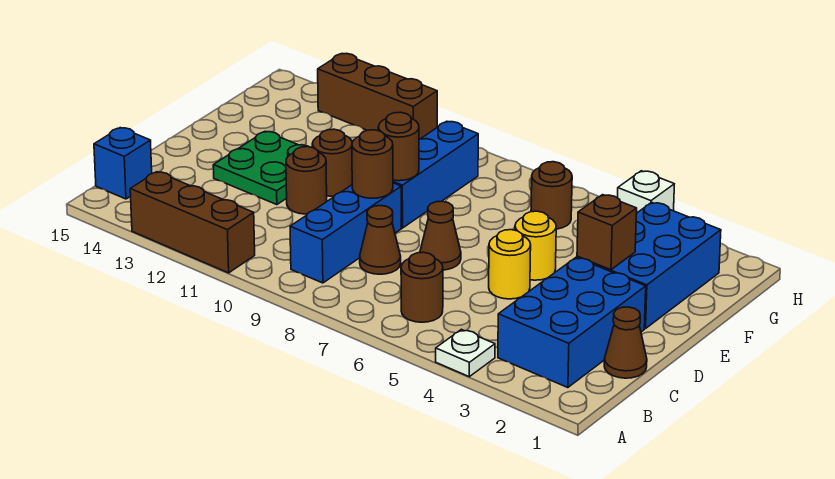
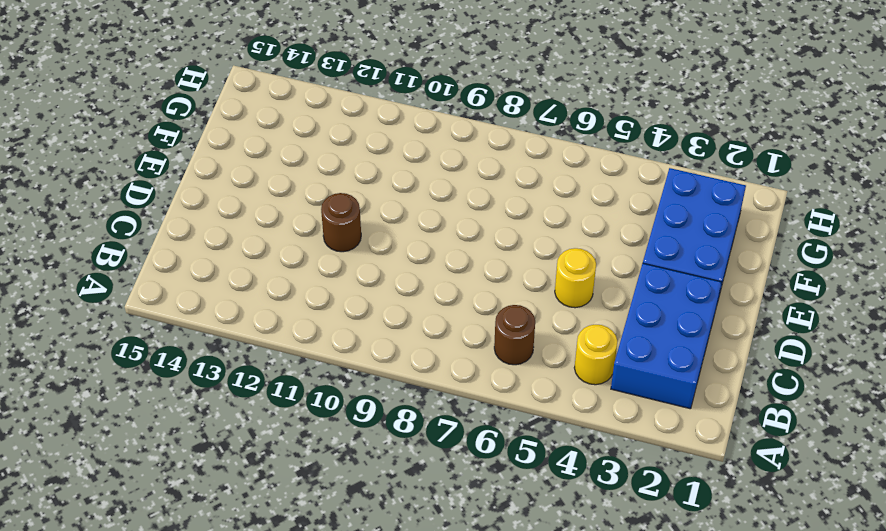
yellow round brick B4 level 1 -> yellow round brick E5 level 1
none -> white plate A4 level 1
none -> brown brick A11:A13 level 1
none -> blue brick B9:D9 level 1

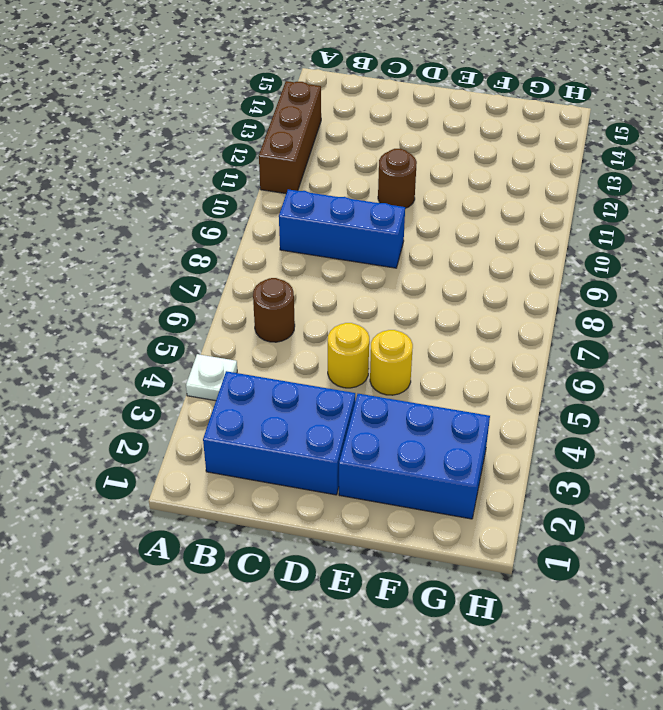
none -> blue brick B15 level 1
none -> brown cone C1 level 1
none -> brown cone C8 level 1

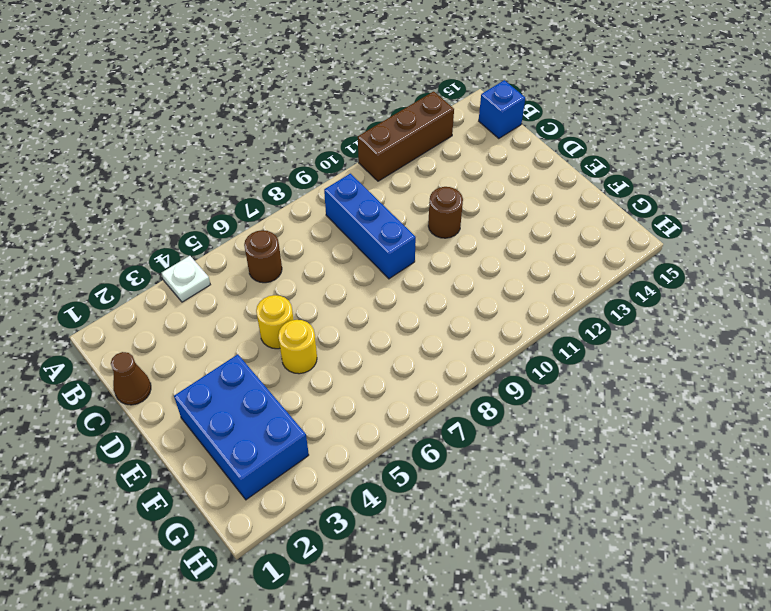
none -> blue brick B2:D3 level 1
none -> brown cone C8 level 1
none -> brown cone D7 level 1

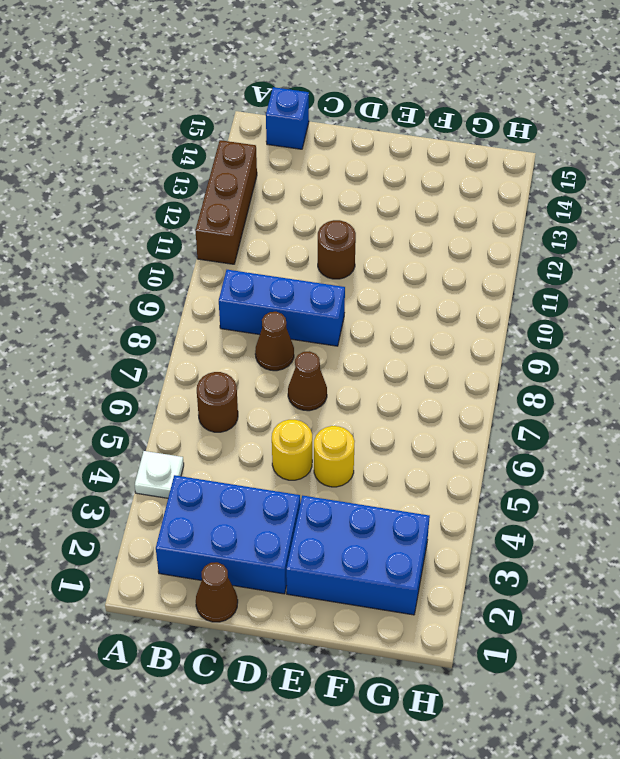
none -> green plate D12:E13 level 1
none -> blue brick E9:G9 level 1
none -> brown round brick E11 level 1

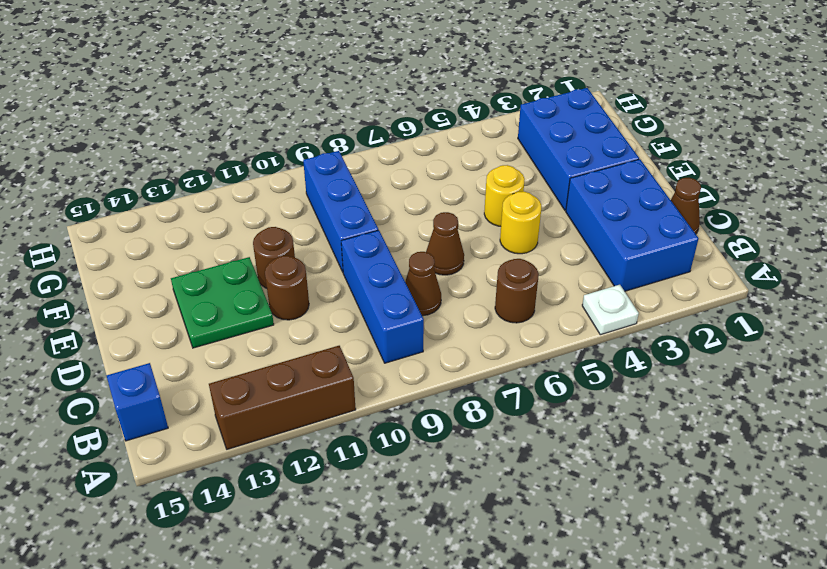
none -> brown round brick G6 level 1
none -> white brick H4 level 1
none -> brown brick H11:H13 level 1

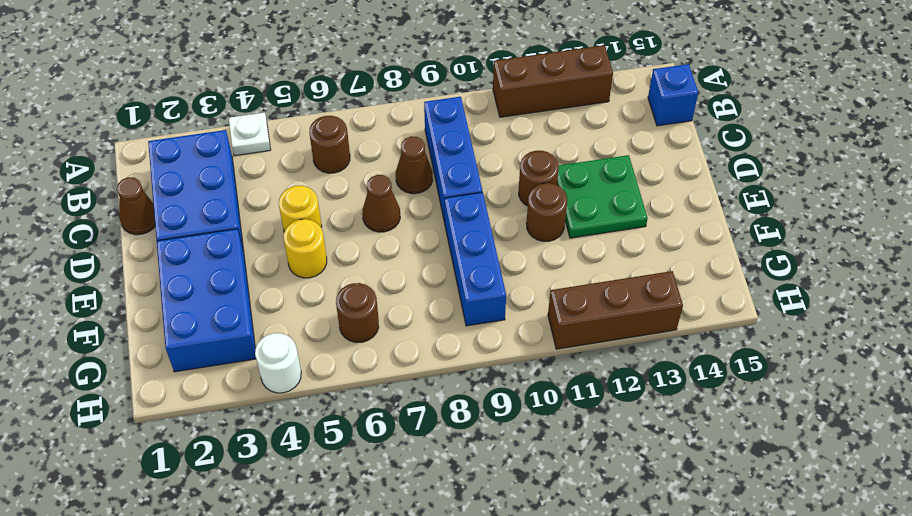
white round brick H4 level 1 -> white brick H4 level 1
none -> brown round brick D9 level 2
none -> brown brick E3 level 2
none -> brown round brick E9 level 2

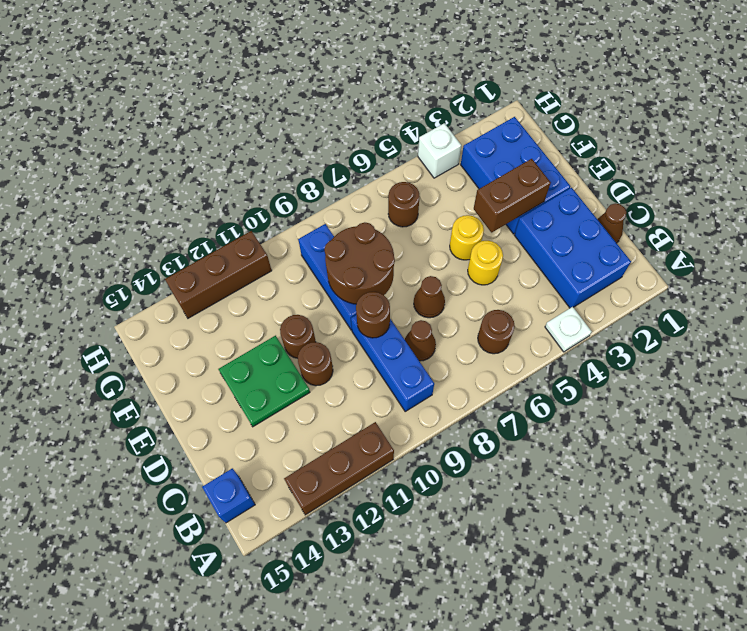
brown brick E3:E4 level 2 -> brown brick E3 level 2
brown round brick E8:F9 level 2 -> brown round brick E9 level 2

